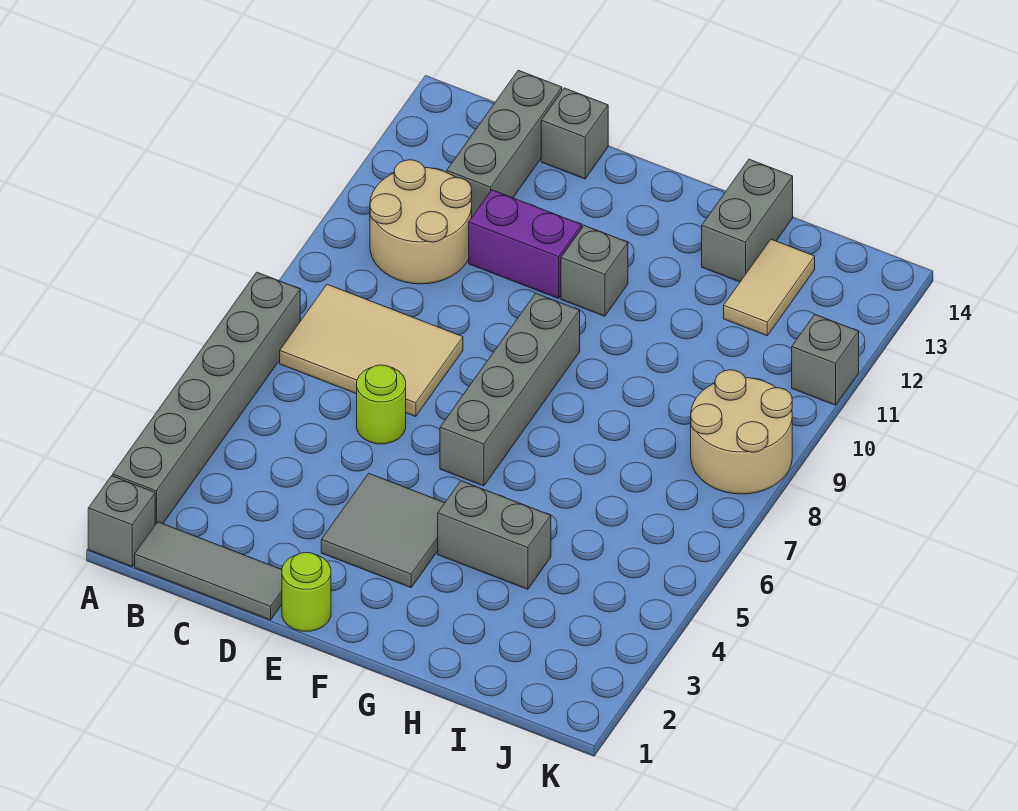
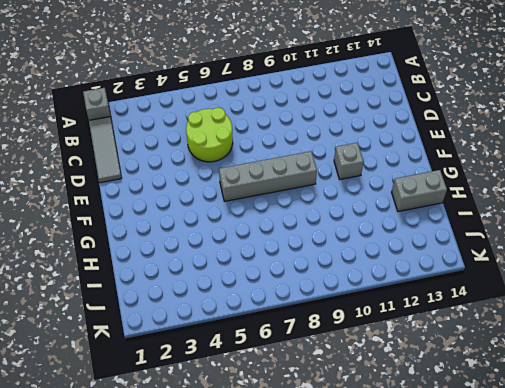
lime round brick C5:D6 level 1 -> lime round brick D6 level 1
none -> grey brick A2:A7 level 1
none -> tan tile B7:D8 level 1
none -> tan round brick B10:C11 level 1

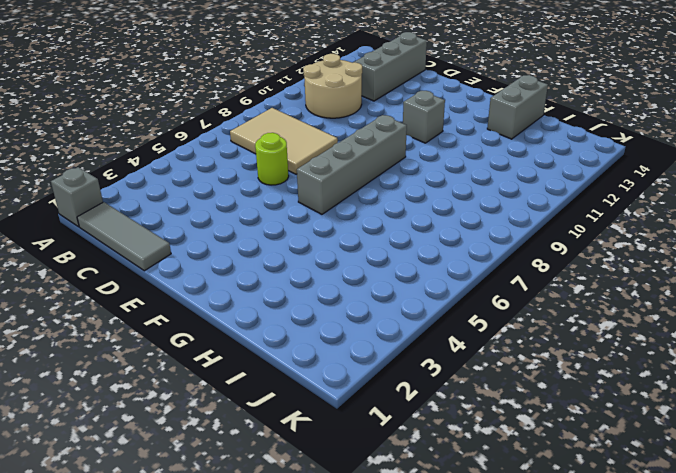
none -> grey brick A2:A7 level 1
none -> purple brick D11:E11 level 1
none -> grey brick D14 level 1

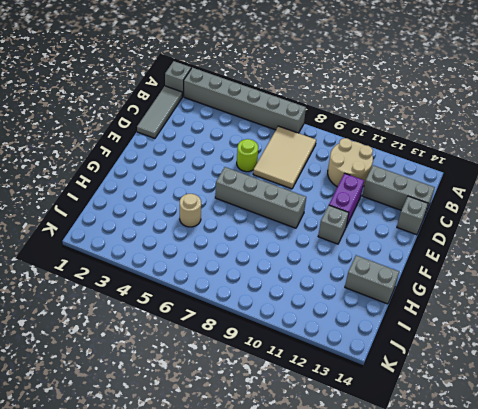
tan round brick H5 level 1 -> none
none -> lime round brick E1 level 1
none -> grey tile E3:F4 level 1
none -> grey brick G4:H4 level 1

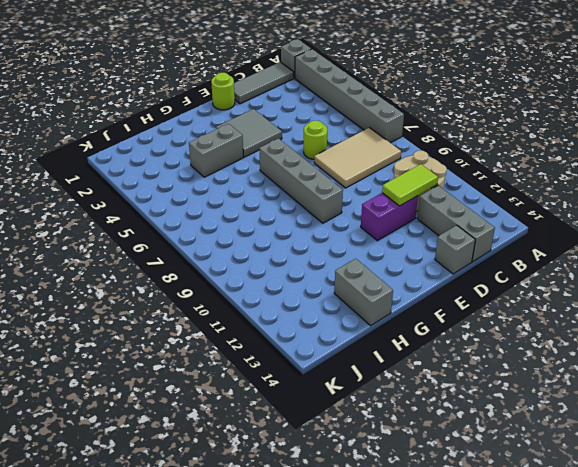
lime tile C11:D11 level 2 -> none
none -> grey brick F11 level 1
none -> tan tile I12:I13 level 1
none -> tan round brick J8:K9 level 1

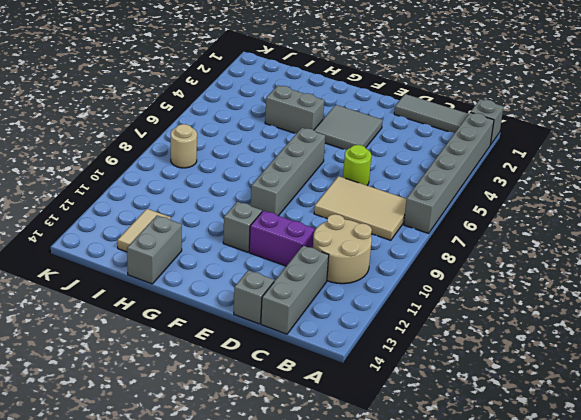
tan round brick J8 level 1 -> tan round brick J8:K9 level 1
none -> lime round brick E1 level 1
none -> grey brick K11 level 1

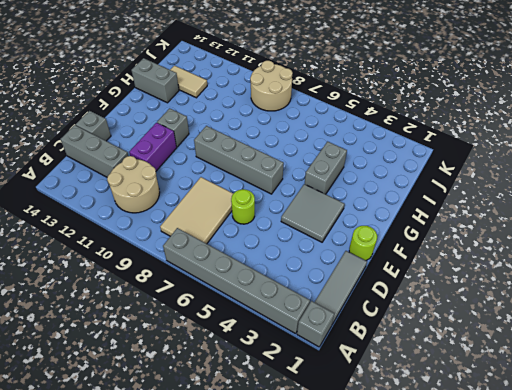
none -> grey brick K11 level 1

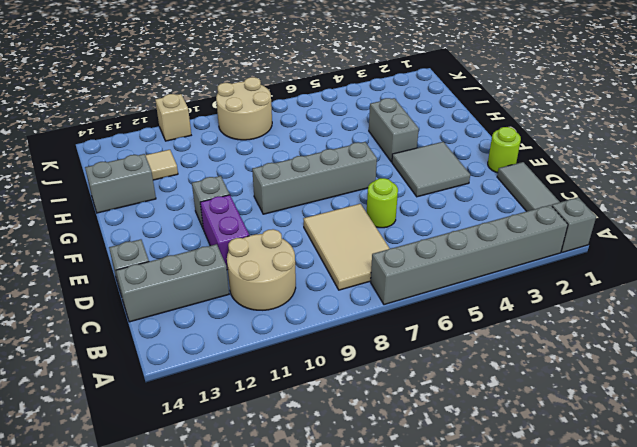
tan brick K11 level 1 -> grey brick K11 level 1

